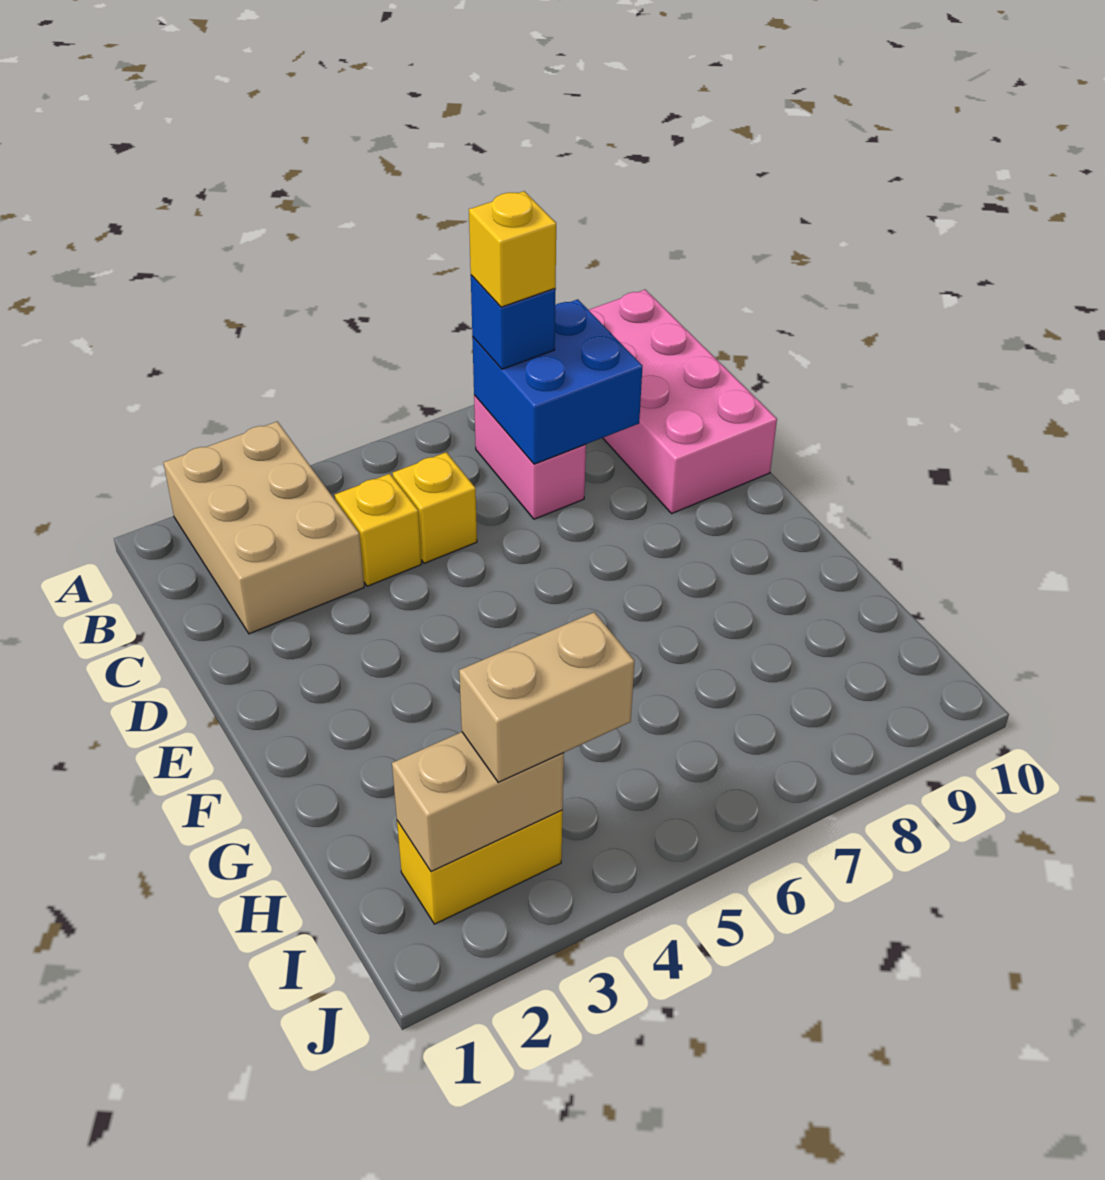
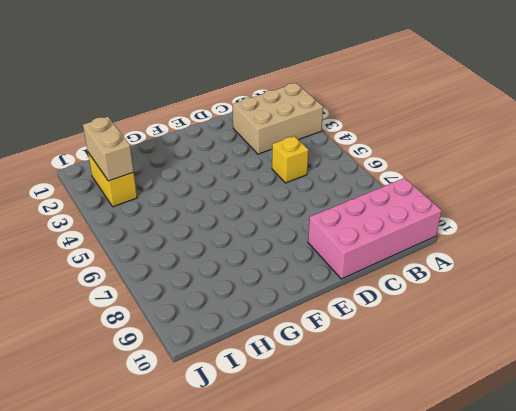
none -> pink brick B7:C7 level 1
none -> yellow brick C4 level 1

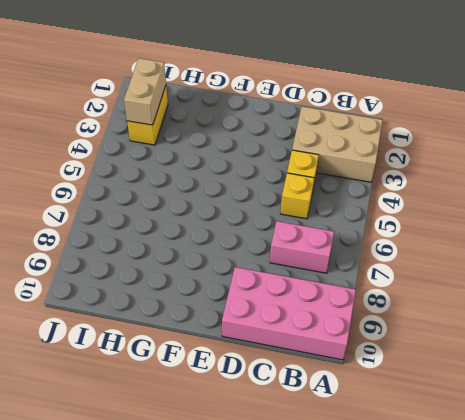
none -> blue brick B7:C8 level 2
none -> blue brick B7 level 3

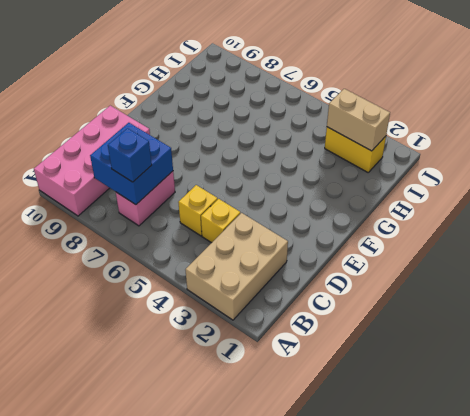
none -> tan brick I3:I4 level 3
none -> yellow brick B7 level 4

